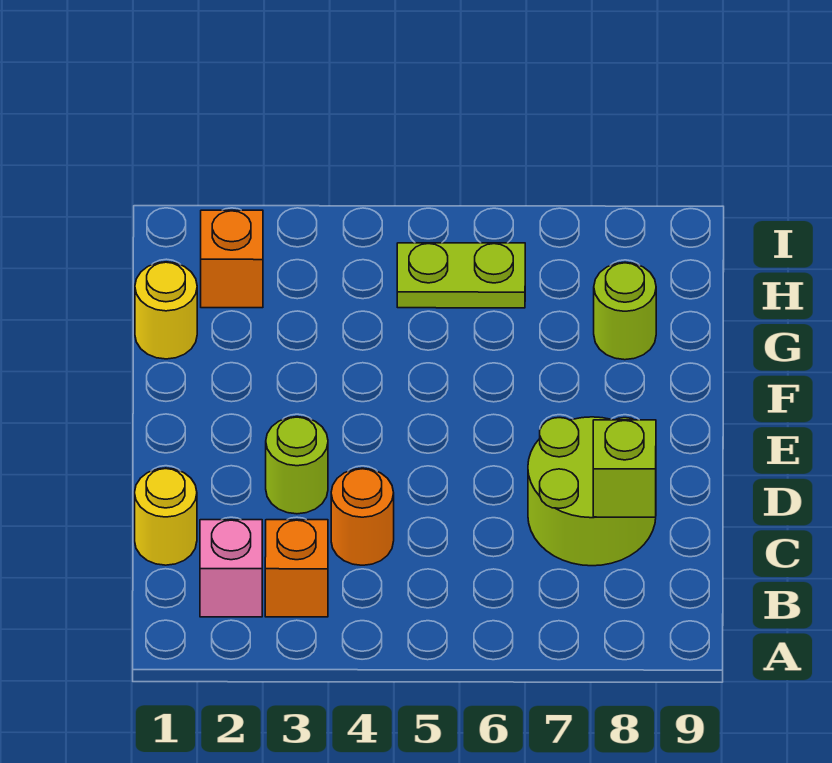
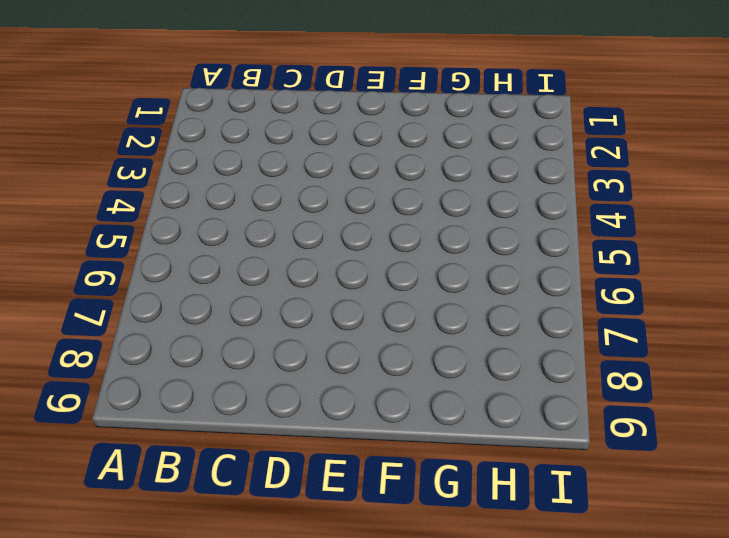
none -> pink brick B2 level 1
none -> orange brick B3 level 1

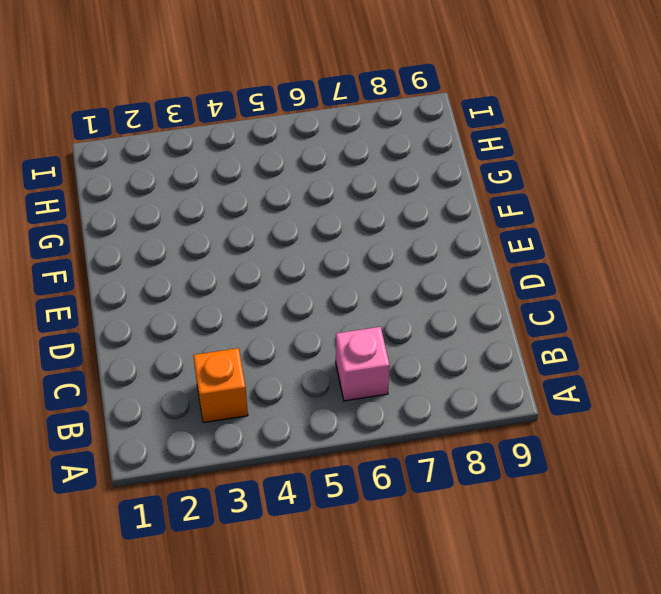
pink brick B6 level 1 -> pink brick B2 level 1
none -> yellow round brick C1 level 1
none -> orange round brick C4 level 1

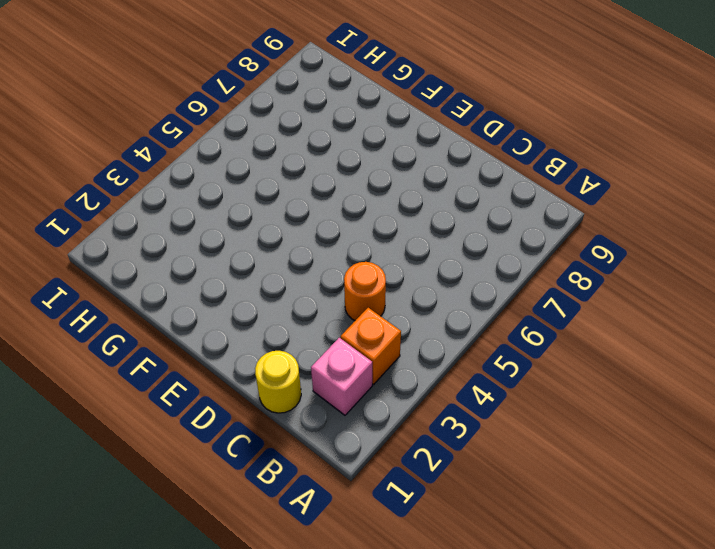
none -> lime round brick C7:D8 level 1
none -> lime round brick D3 level 1

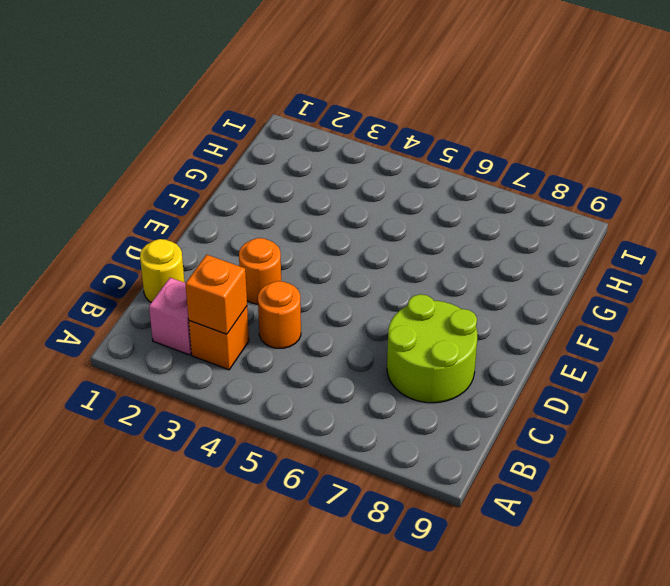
orange brick B3 level 2 -> orange brick H2 level 1
orange round brick D3 level 1 -> lime round brick D3 level 1
none -> yellow round brick G1 level 1
none -> lime round brick G8 level 1

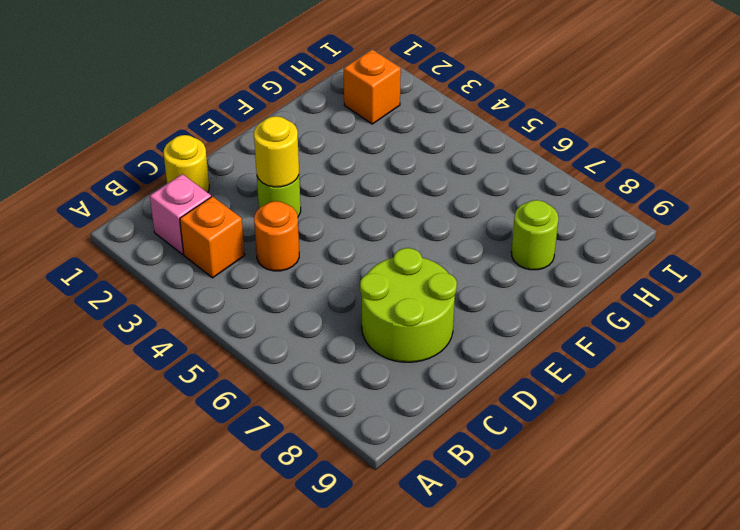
yellow round brick D3 level 2 -> yellow round brick G1 level 1
none -> lime plate H5:H6 level 1
none -> lime brick C8 level 2

